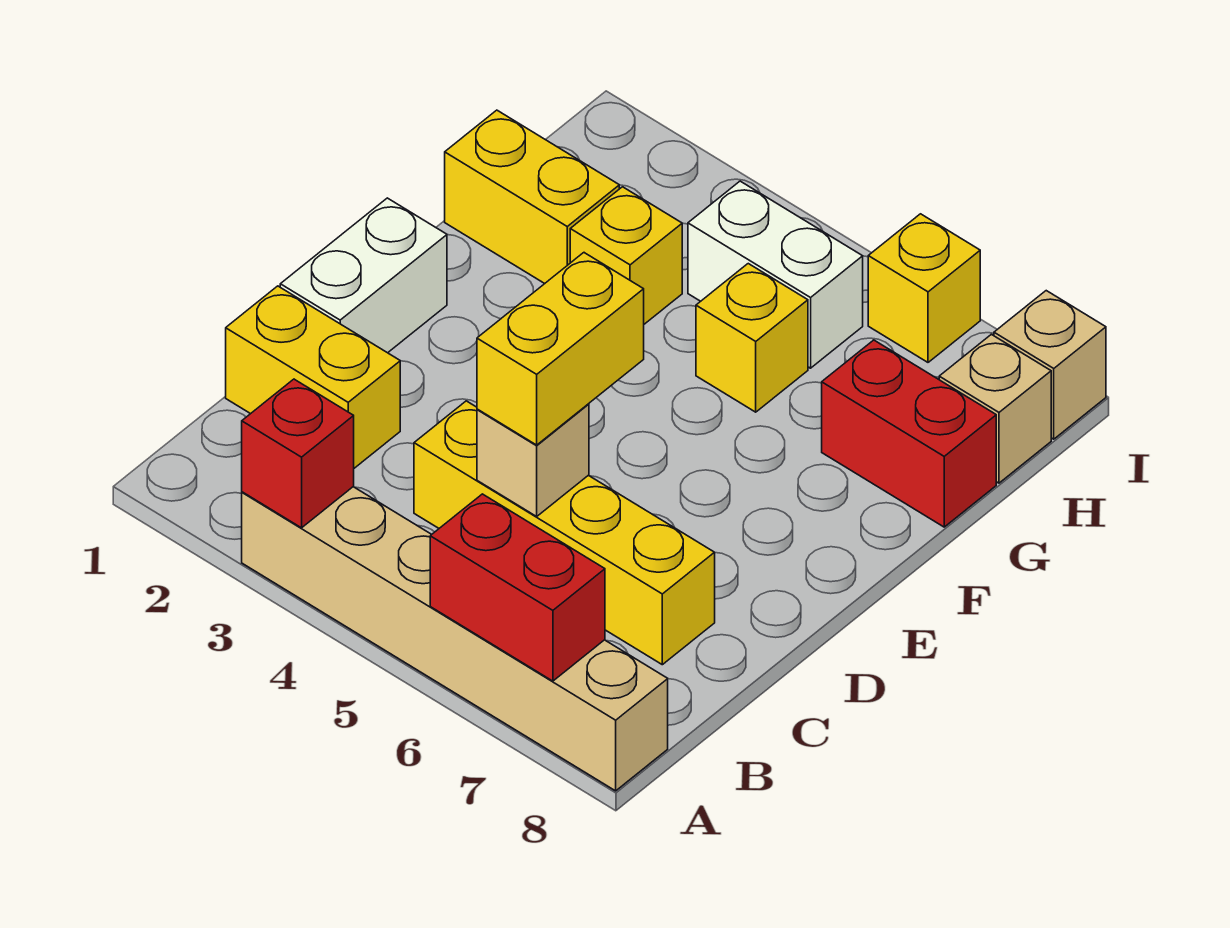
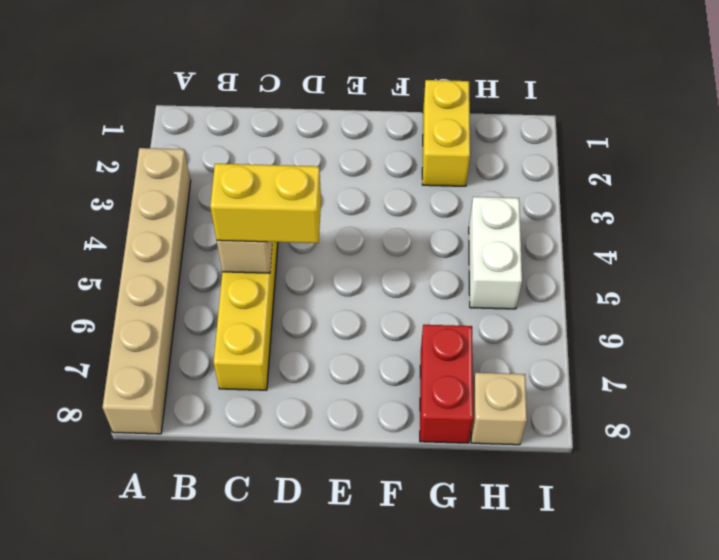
none -> yellow brick C1:C2 level 1
none -> white brick D1:E1 level 1
none -> yellow brick G3 level 1

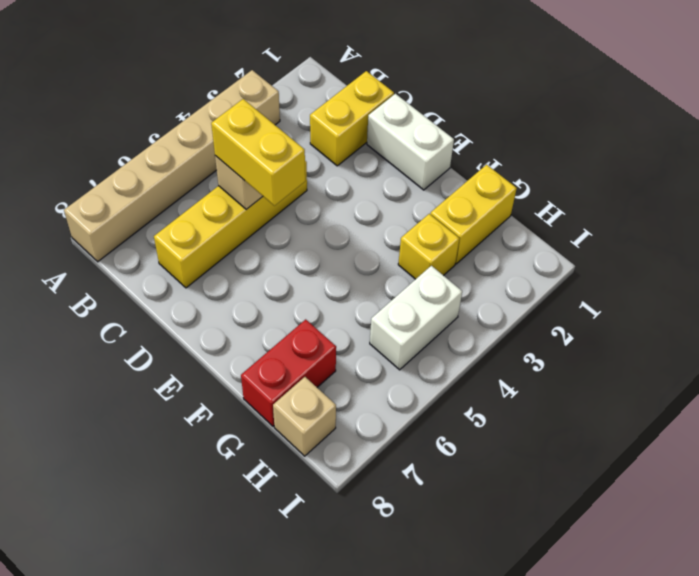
none -> yellow brick G5 level 1
none -> yellow brick I6 level 1
none -> tan brick I8 level 1

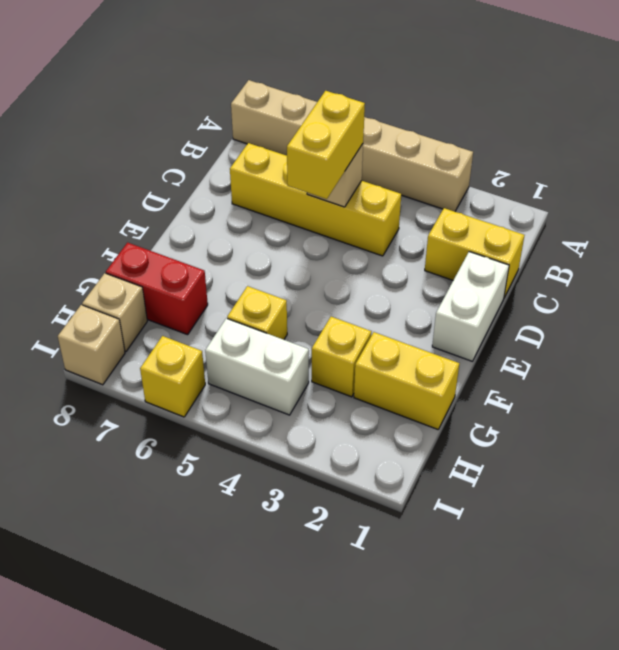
none -> red brick A3 level 2
none -> red brick A6:A7 level 2

